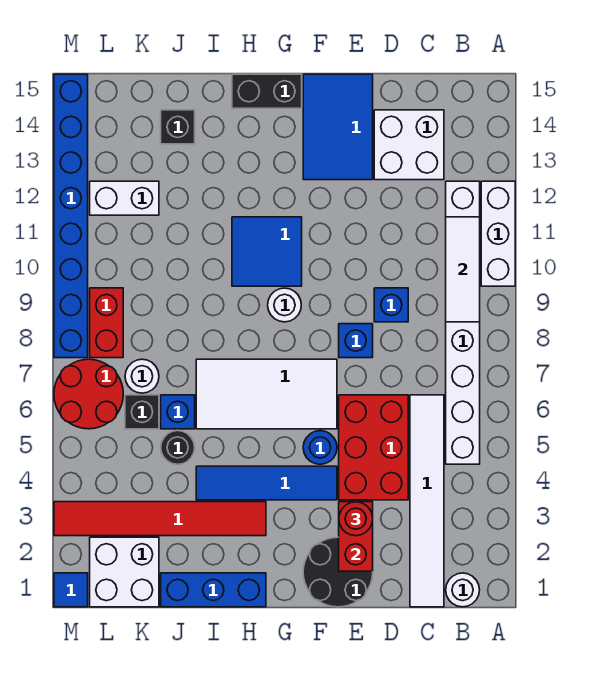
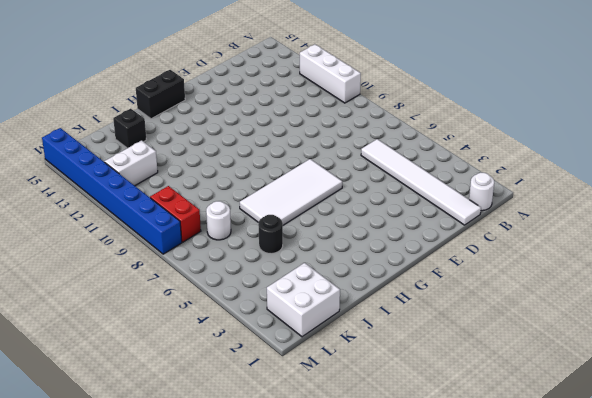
none -> white brick B5:B12 level 1
none -> white brick C13:D14 level 1
none -> red brick D4:E6 level 1
none -> blue brick D9 level 1

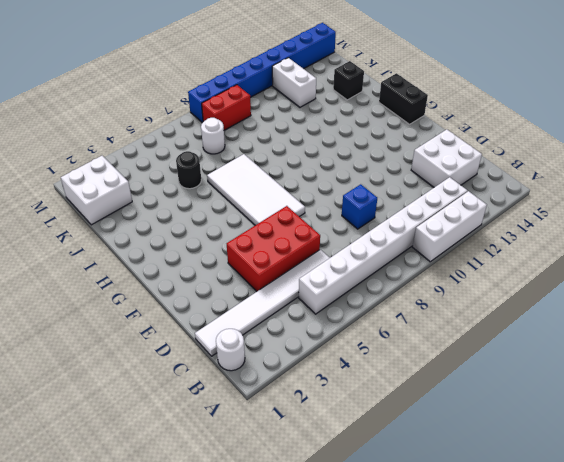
none -> black round brick E1:F2 level 1
none -> blue brick E8 level 1
none -> blue tile E13:F15 level 1
none -> blue tile F4:I4 level 1

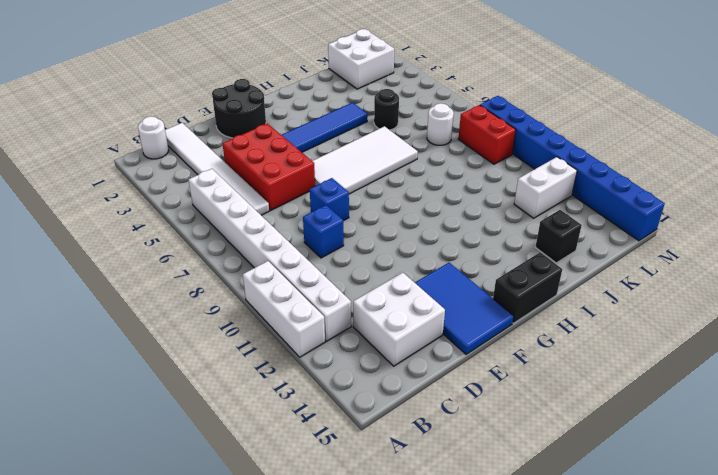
none -> blue round brick F5 level 1
none -> white round brick G9 level 1
none -> blue tile G10:H11 level 1
none -> blue brick H1:J1 level 1

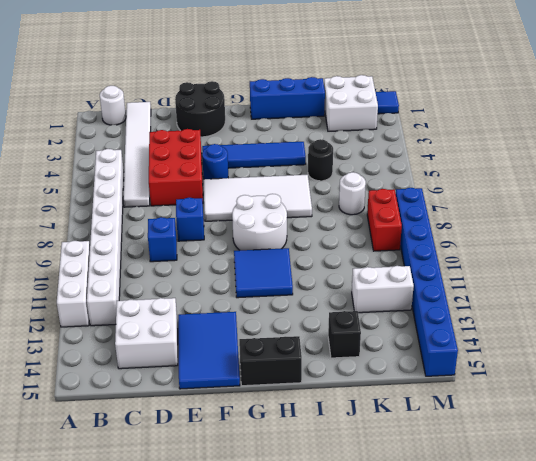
white round brick G8:H9 level 1 -> white round brick G9 level 1
none -> red tile H3:M3 level 1
none -> blue brick J6 level 1
none -> black brick K6 level 1
none -> red round brick L6:M7 level 1

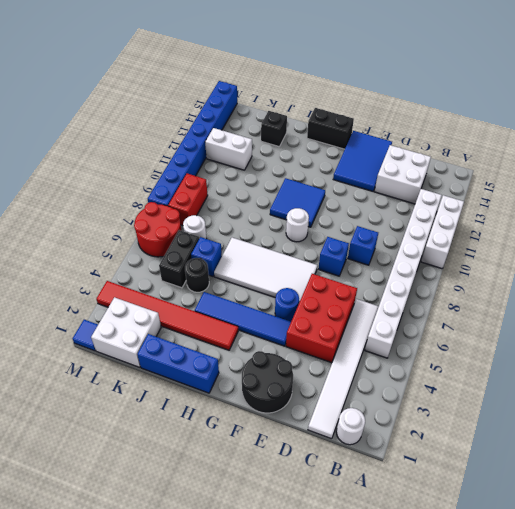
black brick K5:K6 level 1 -> black brick K6 level 1
none -> white tile B9:B11 level 2
none -> red brick E2:E3 level 2
none -> red round brick E3 level 3

